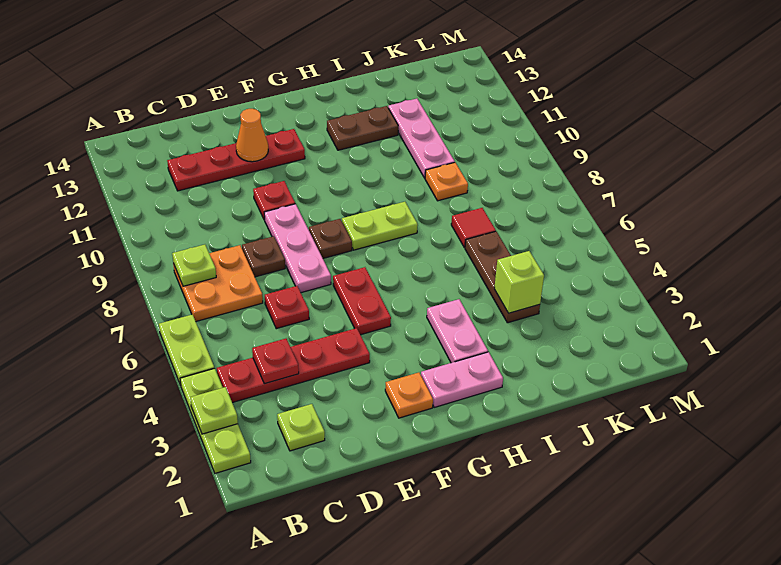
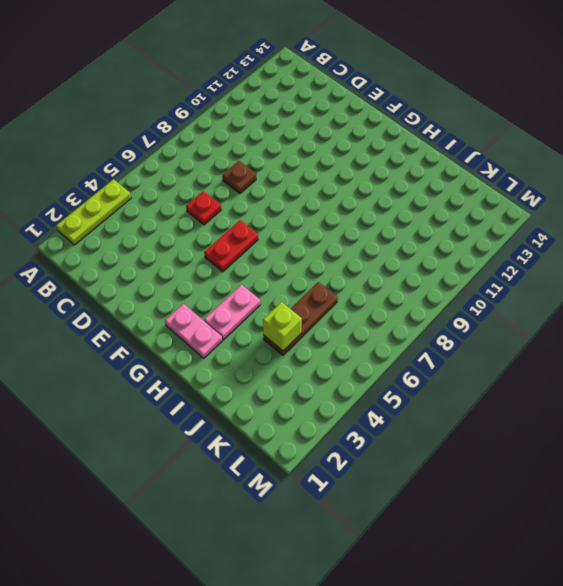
none -> lime plate A5:A6 level 1
none -> red plate B4:E4 level 1
none -> orange plate B7:C8 level 1

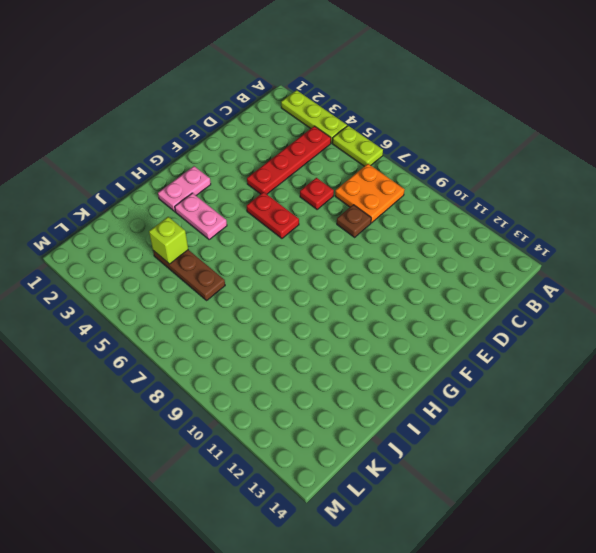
none -> lime plate C2 level 1
none -> red plate C12:F12 level 1
none -> pink plate E7:E9 level 1

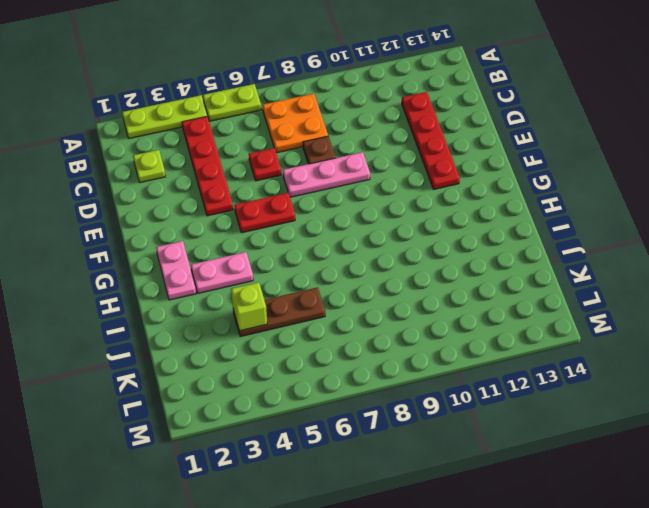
none -> red plate E10 level 1
none -> orange plate F2 level 1
none -> brown plate F8 level 1

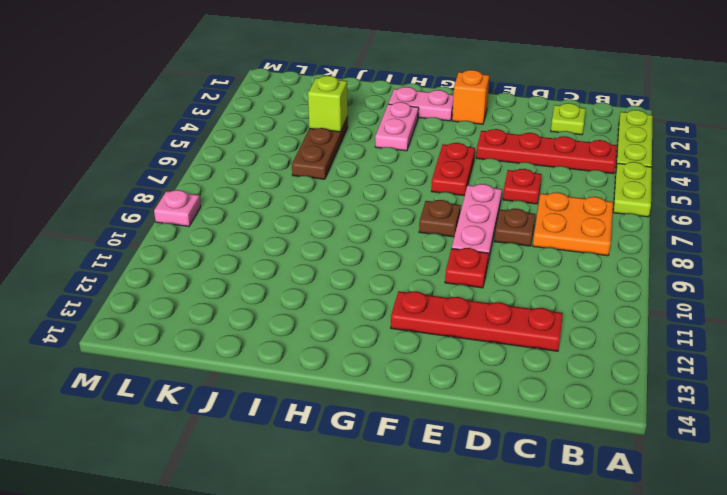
orange brick F2 level 1 -> orange plate F2 level 1
pink plate M9 level 1 -> none
none -> lime plate G8:H8 level 1
none -> brown plate H12:I12 level 1
none -> red tile J7 level 1

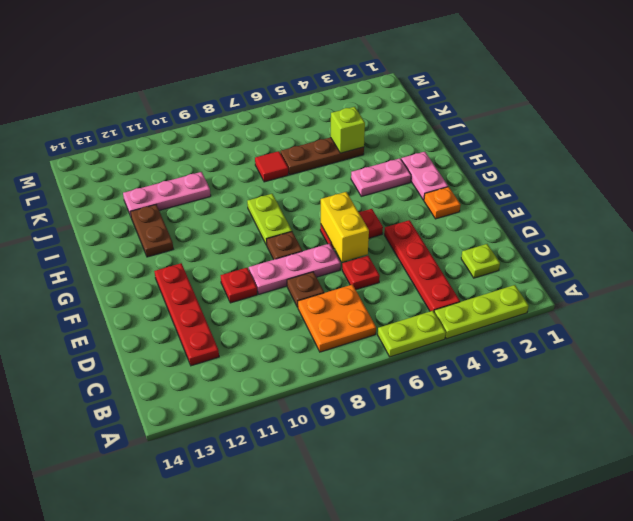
yellow brick E6:F6 level 2 -> none
none -> orange plate J9 level 1
none -> lime plate A3 level 2
none -> lime plate B8 level 2

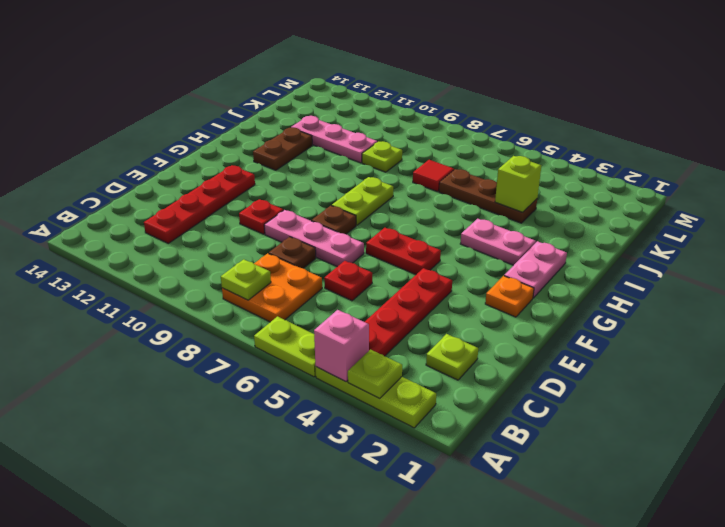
pink brick A4 level 2 -> none
lime plate J9 level 1 -> orange plate J9 level 1
none -> red plate C4 level 2
none -> orange cone E12 level 2

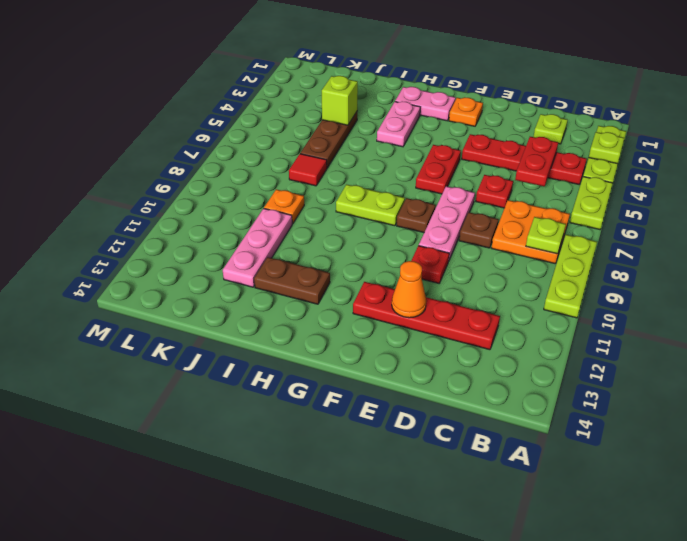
lime plate A8:A10 level 1 -> none
red plate C4:C5 level 2 -> red plate C4 level 2

